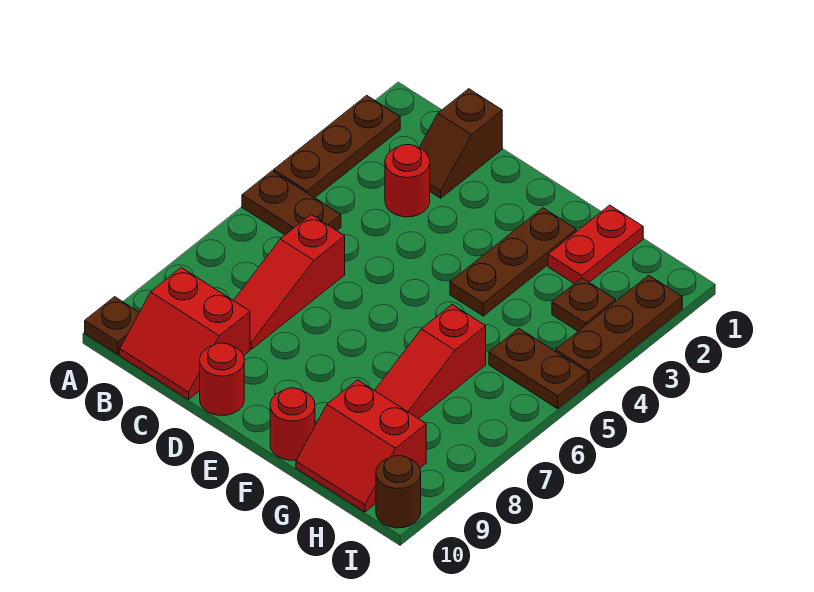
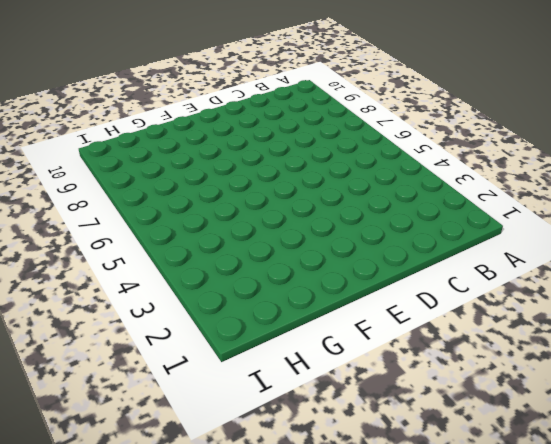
none -> brown plate A2:A4 level 1
none -> brown plate A5:B5 level 1
none -> brown plate A10 level 1

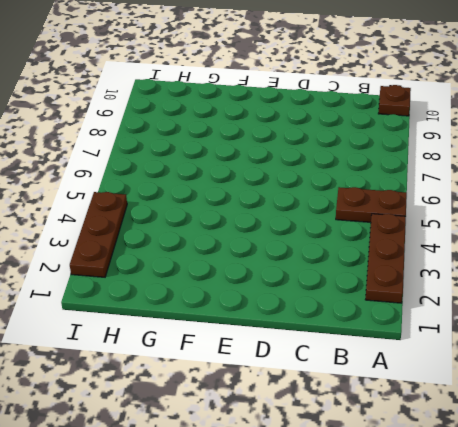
none -> red slope B9:C10 level 1 top 9
none -> brown slope C1:C2 level 1 top 1
none -> red round brick C3 level 1

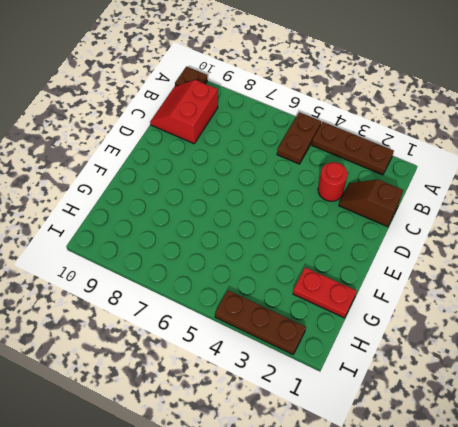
none -> red slope C6:C8 level 1 top 6
none -> red round brick D10 level 1
none -> brown plate F2:F4 level 1

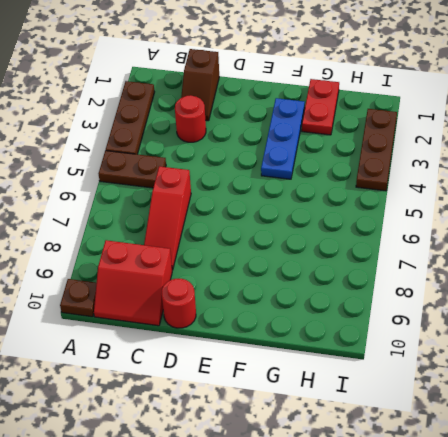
blue plate F2:F4 level 1 -> brown plate F2:F4 level 1
none -> red round brick F10 level 1
none -> red slope G6:G8 level 1 top 6
none -> red slope G9:H10 level 1 top 9

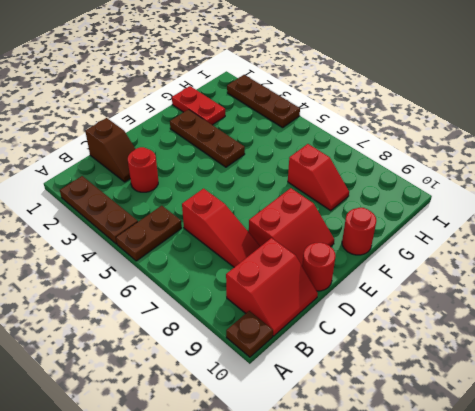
red slope D8:E9 level 1 top 8 -> red slope G9:H10 level 1 top 9
red slope G7:G8 level 1 top 7 -> red slope G6:G8 level 1 top 6
none -> brown plate H3 level 1
none -> brown plate H5:I5 level 1
none -> brown round brick I10 level 1

